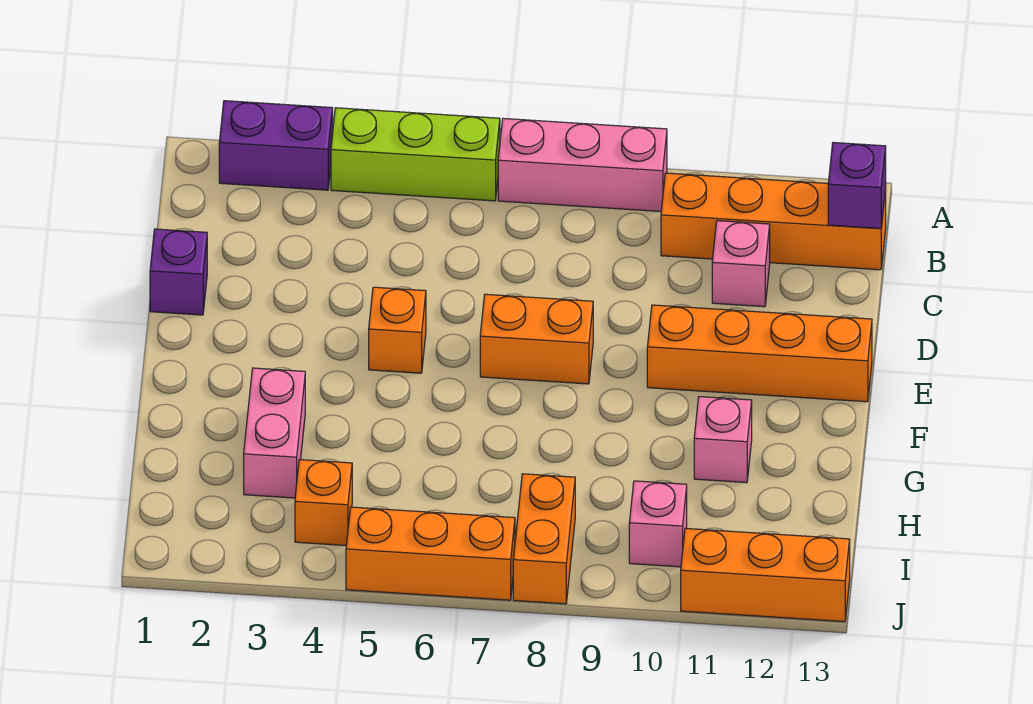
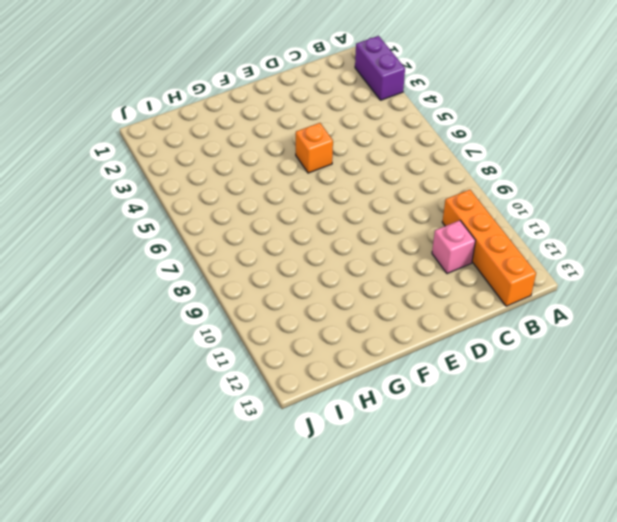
none -> lime brick A4:A6 level 1
none -> pink brick A7:A9 level 1
none -> purple brick D1 level 1

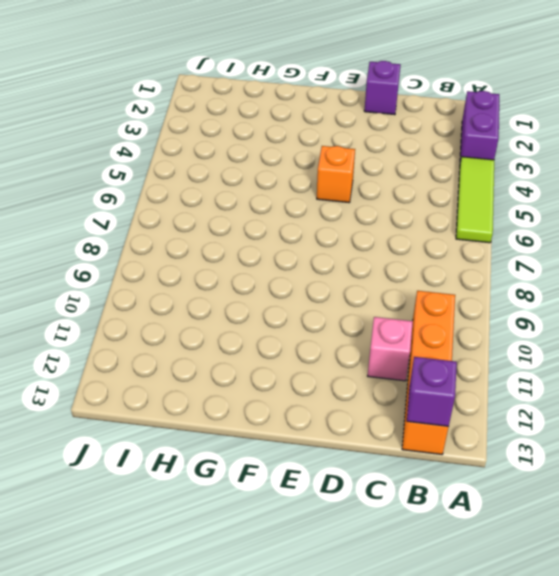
lime tile A4:A6 level 1 -> lime brick A4:A6 level 1
none -> pink brick A7:A9 level 1
none -> orange brick E7:E8 level 1
none -> orange brick E10:E13 level 1

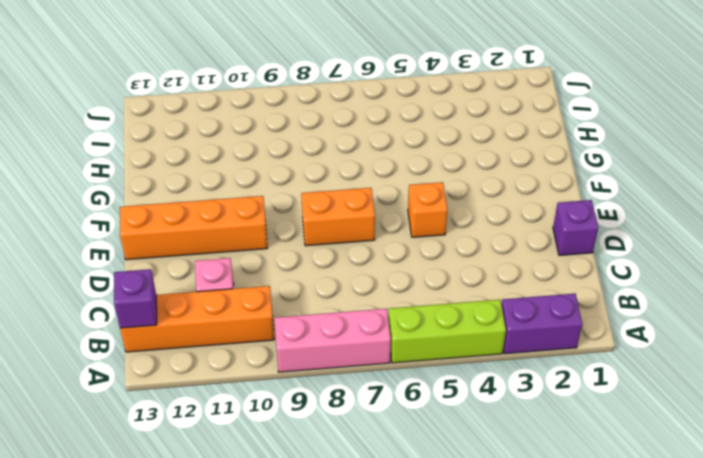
none -> pink brick G3:H3 level 1
none -> pink brick G11 level 1
none -> orange brick I4 level 1

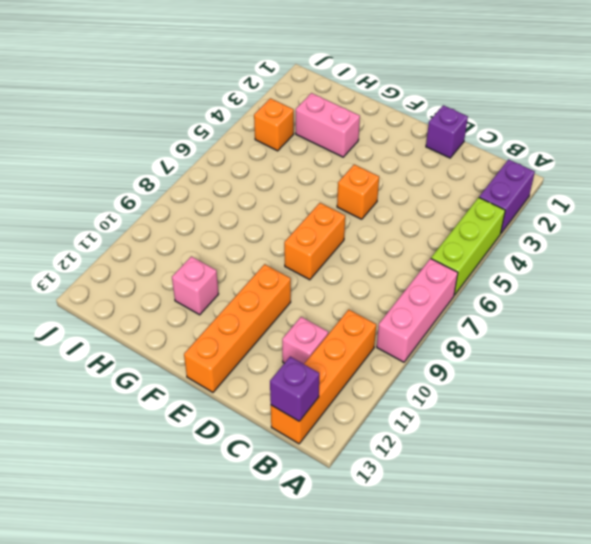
none -> orange brick I8:J8 level 1
none -> pink brick I10 level 1
none -> orange brick J5:J7 level 1

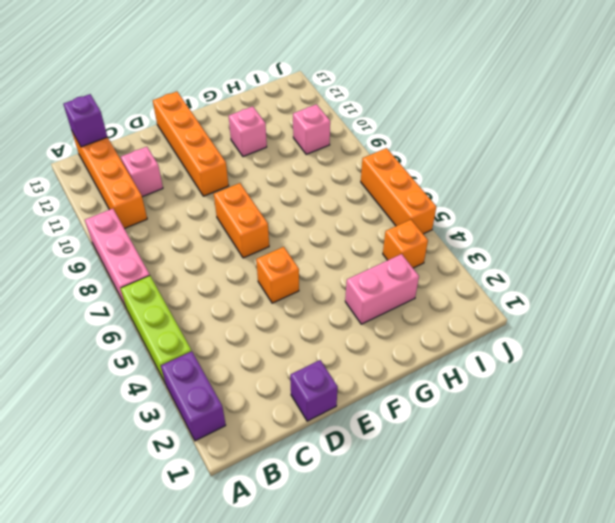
none -> orange brick I8:J8 level 1
none -> orange brick J11:J13 level 1

